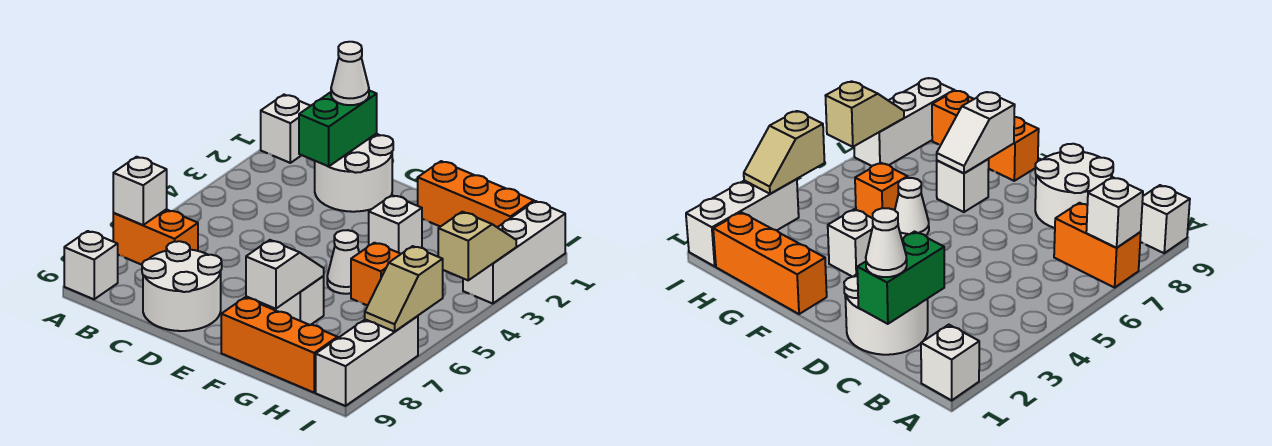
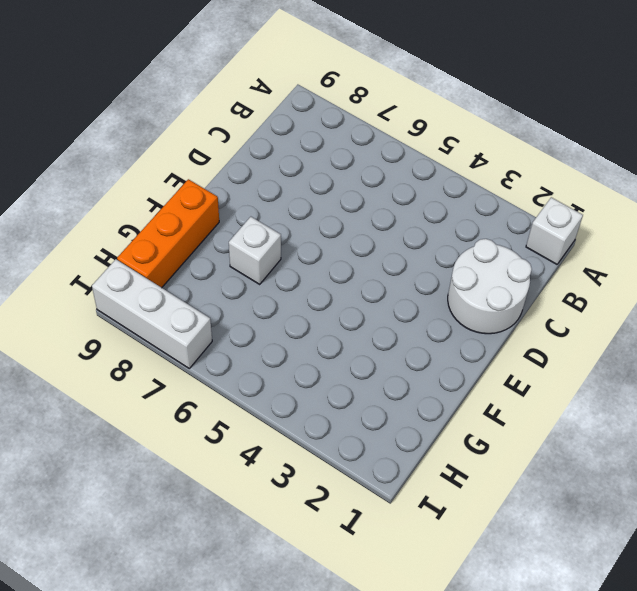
none -> orange brick A7:B7 level 1
none -> white brick A9 level 1
none -> white round brick C8:D9 level 1

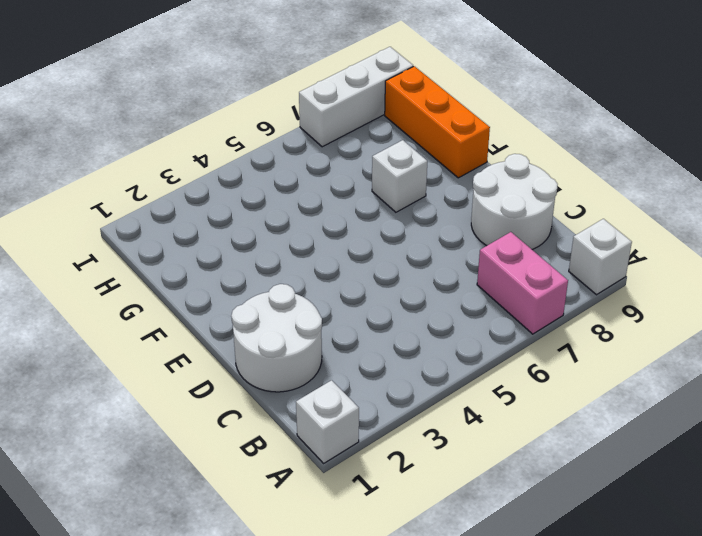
pink brick A7:B7 level 1 -> orange brick A7:B7 level 1
none -> orange brick F1:H1 level 1
none -> white brick F3 level 1
none -> white cone F5 level 1

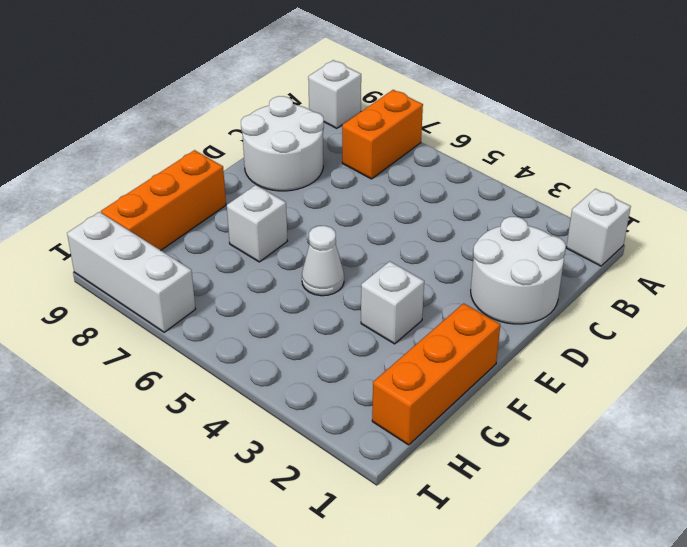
none -> orange brick G5 level 1
none -> white brick I1:I3 level 1
none -> white brick A7 level 2

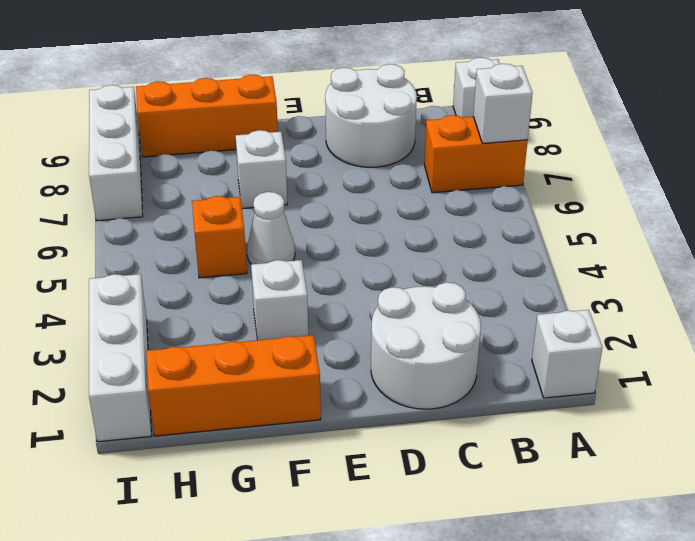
none -> green brick C1:C2 level 2
none -> white slope F7:F8 level 2 top 8
none -> tan slope I3:I4 level 2 top 4

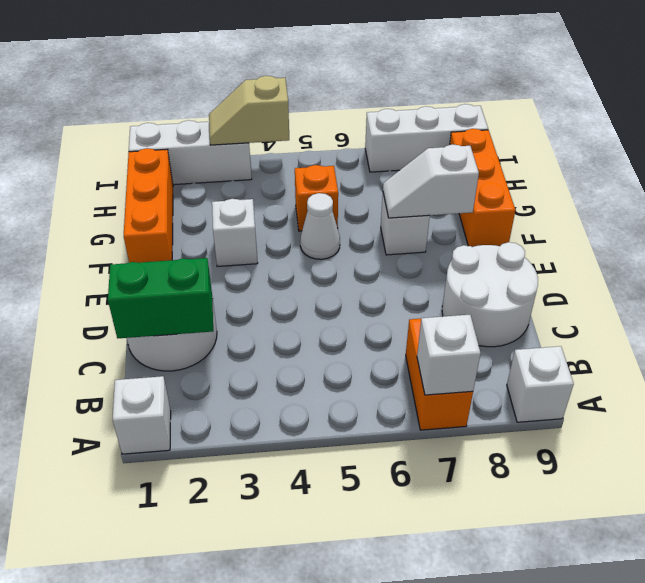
none -> tan slope I6:I7 level 2 top 6
none -> white cone C1 level 3

